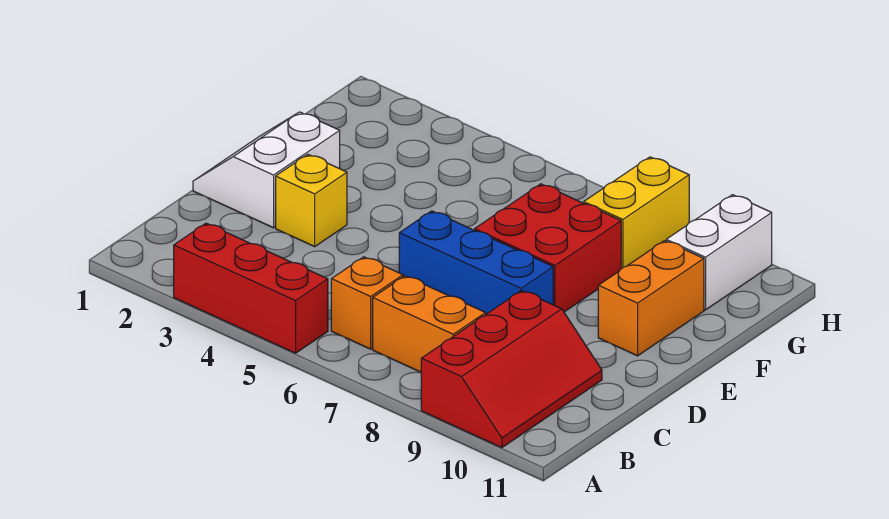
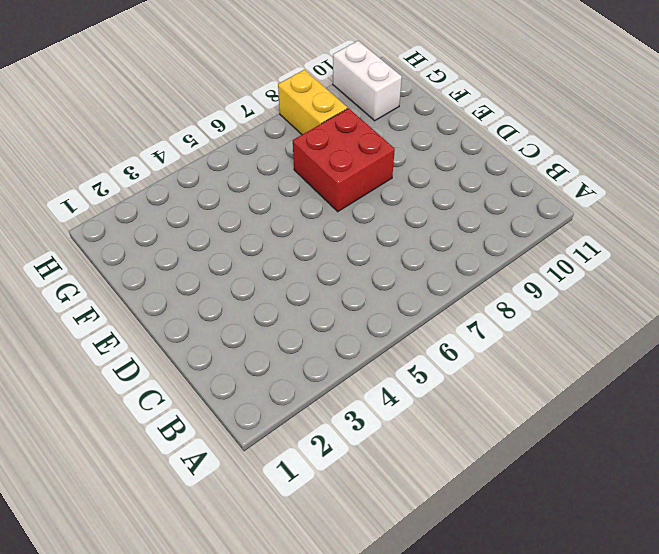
none -> red brick A3:A5 level 1
none -> red slope A9:C10 level 1 top 9

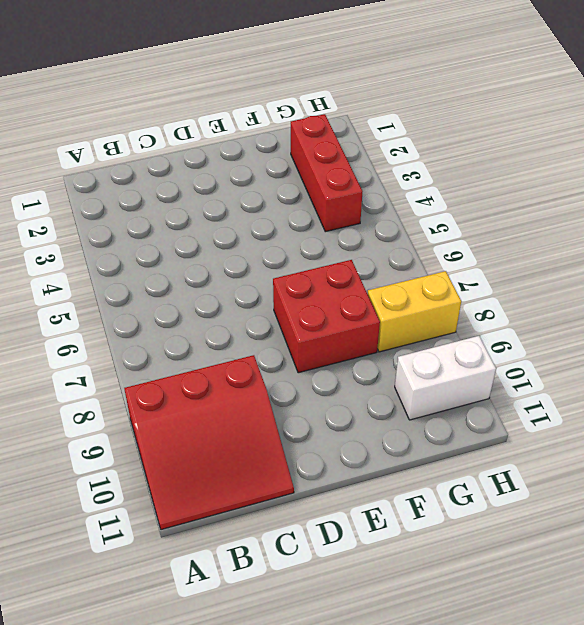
red slope A9:C11 level 1 top 9 -> red slope A9:C10 level 1 top 9
red brick G2:G4 level 1 -> red brick A3:A5 level 1
none -> orange brick B6 level 1
none -> orange brick B7:B8 level 1

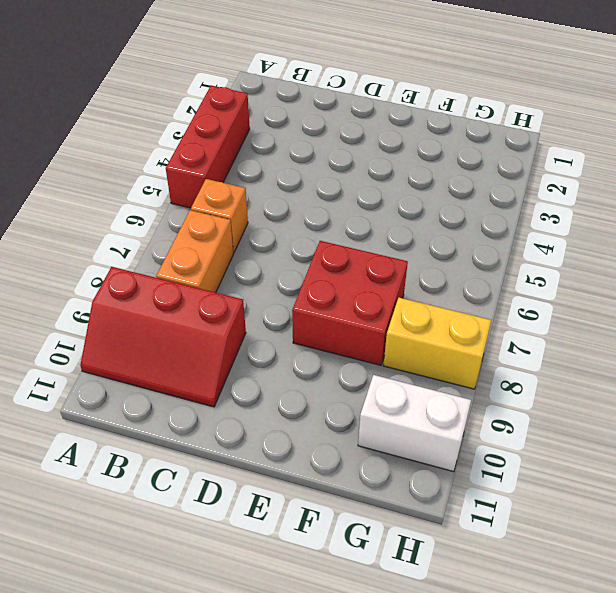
none -> white slope D1:E2 level 1 top 2
none -> yellow brick D3 level 1

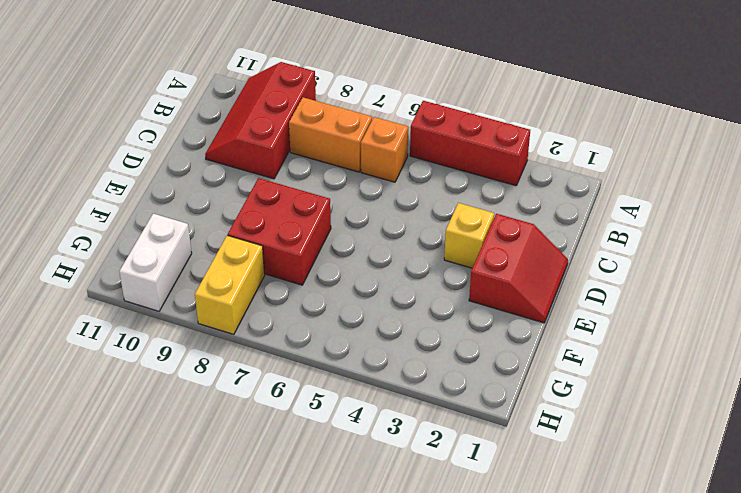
red slope D1:E2 level 1 top 2 -> white slope D1:E2 level 1 top 2
none -> blue brick D6:D8 level 1
none -> orange brick E10:F10 level 1

